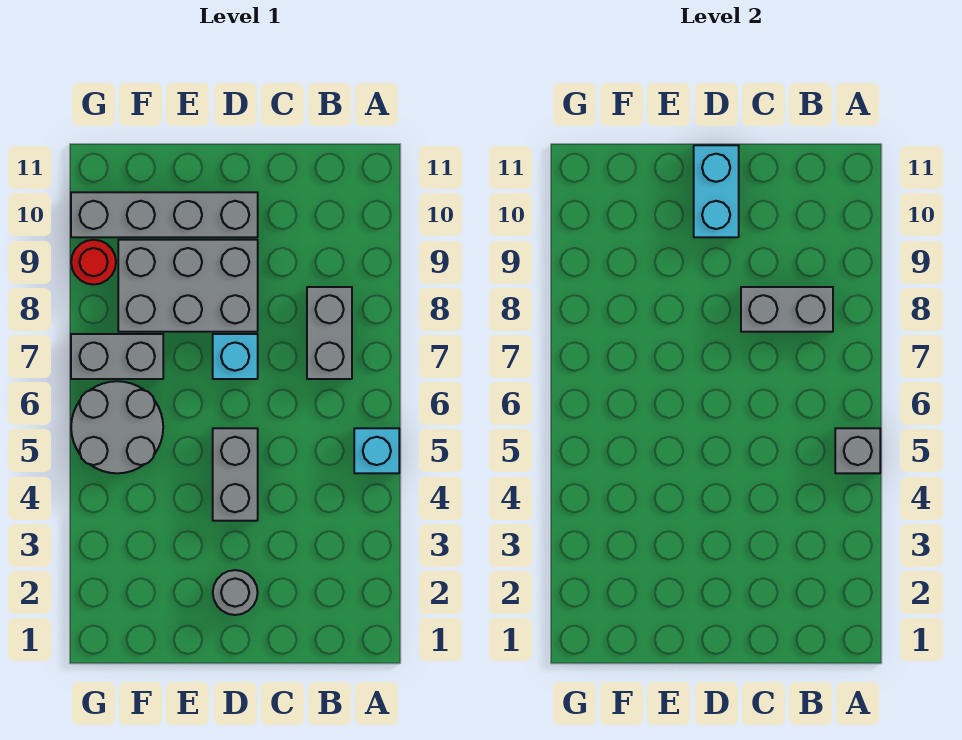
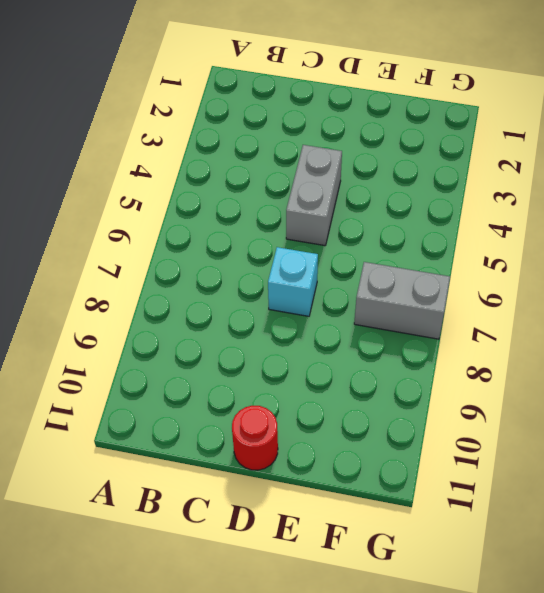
red round brick D11 level 1 -> red round brick G9 level 1
none -> cyan brick A5 level 1
none -> grey brick B7:B8 level 1
none -> grey round brick D2 level 1

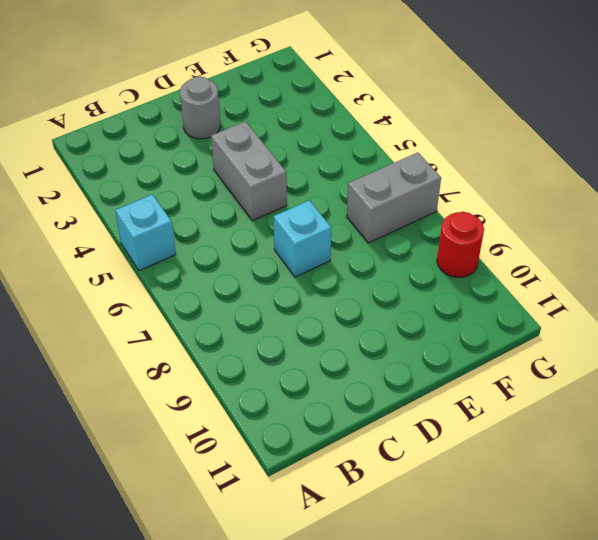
none -> grey brick B7:B8 level 1
none -> grey brick D8:F9 level 1
none -> grey brick D10:G10 level 1

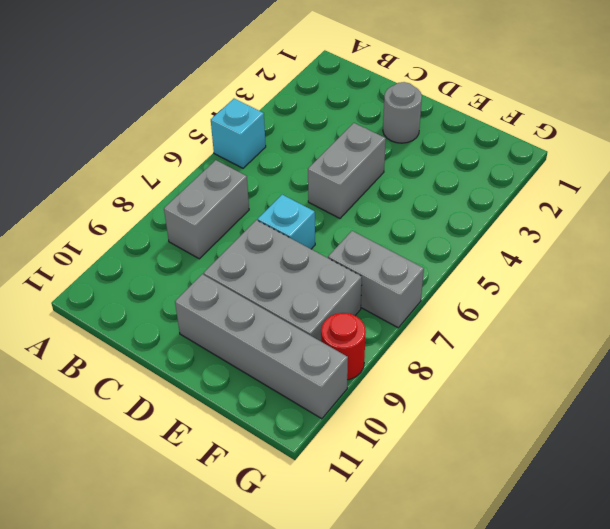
none -> grey round brick F5:G6 level 1
none -> grey brick A5 level 2
none -> grey brick B8:C8 level 2

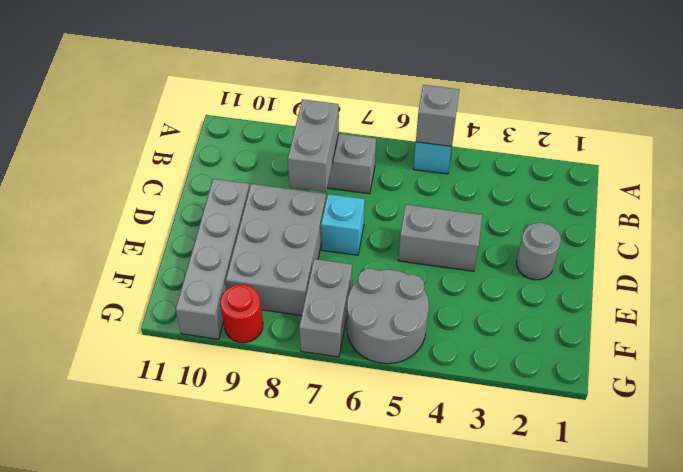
none -> cyan brick D10:D11 level 2

